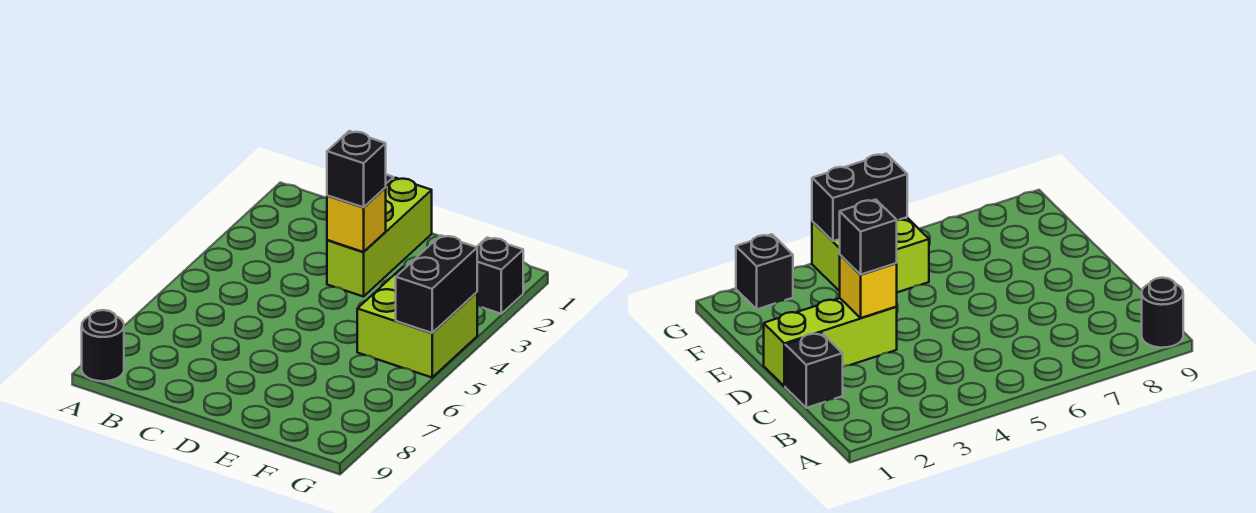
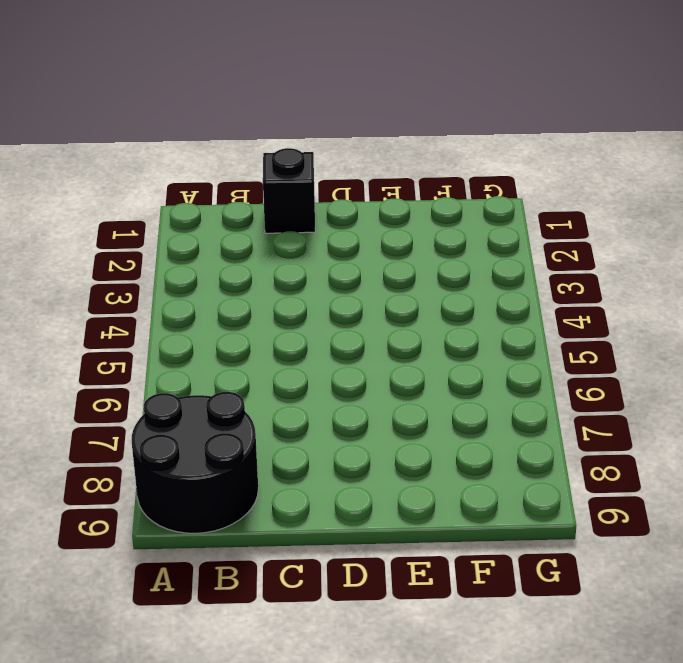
black round brick A8:B9 level 1 -> black round brick A9 level 1
none -> lime brick D1:D3 level 1
none -> lime brick F4:G5 level 1

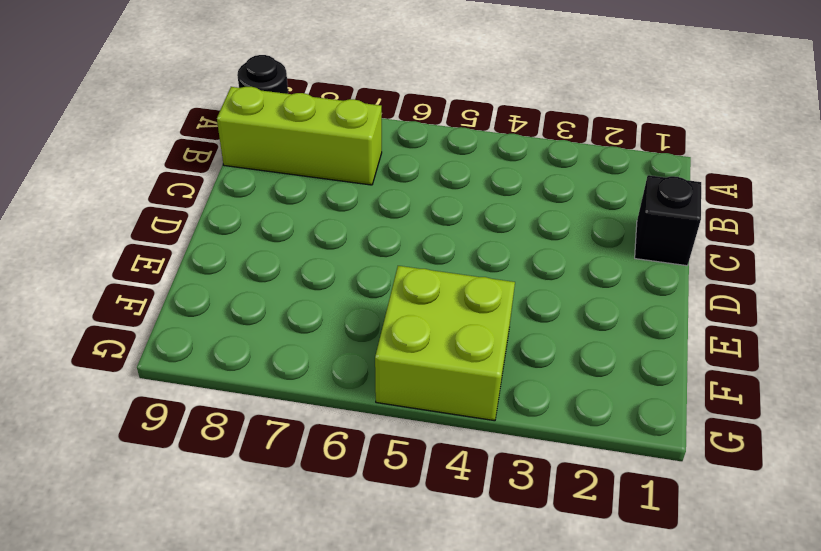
lime brick B7:B9 level 1 -> lime brick D1:D3 level 1
none -> black brick G2 level 1
none -> yellow brick D3 level 2

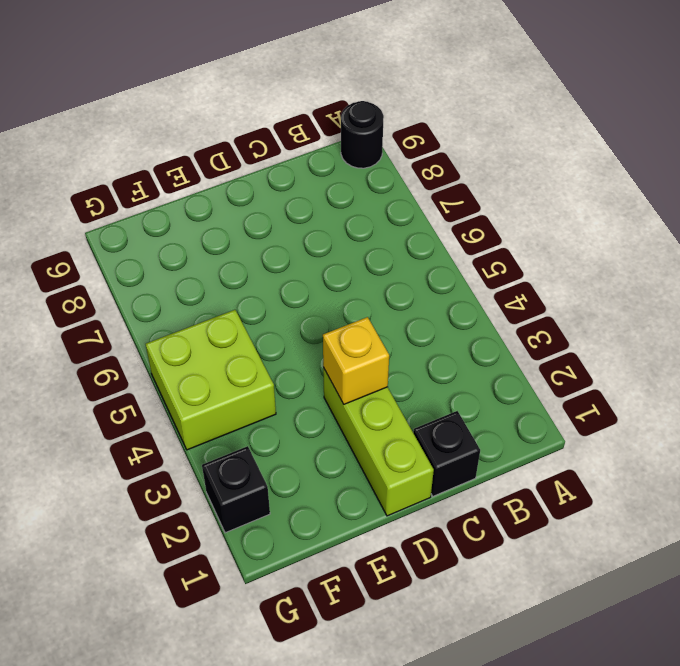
none -> black brick G4:G5 level 2
none -> black brick D3 level 3

